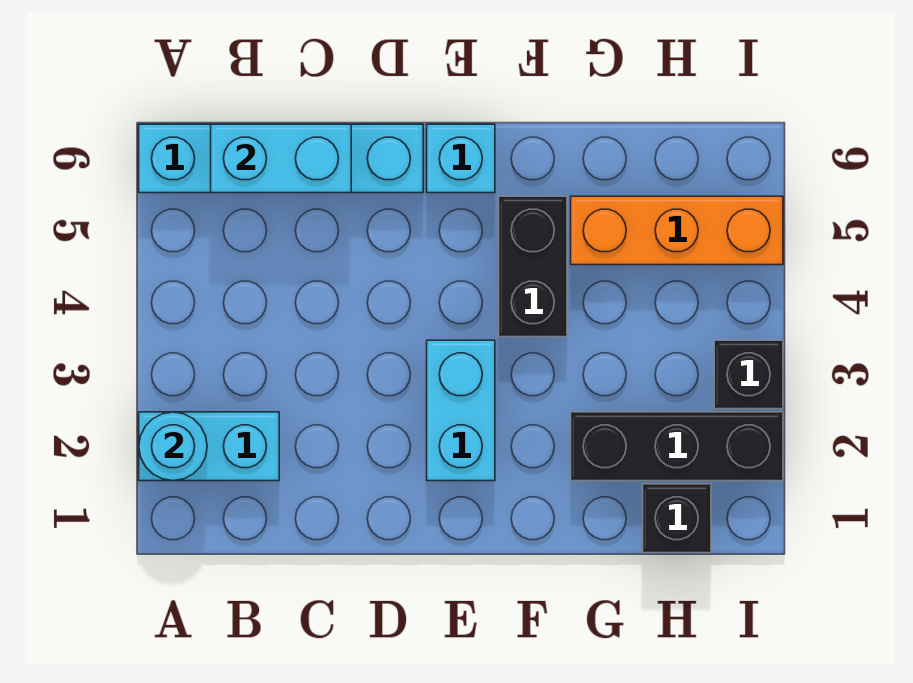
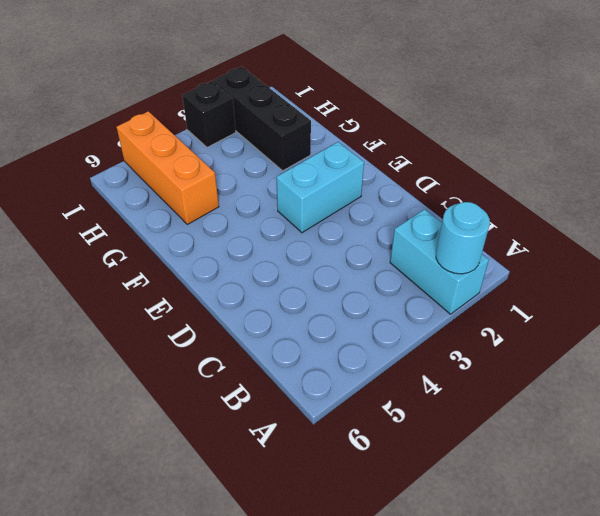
none -> cyan brick A6:D6 level 1
none -> cyan brick E6 level 1

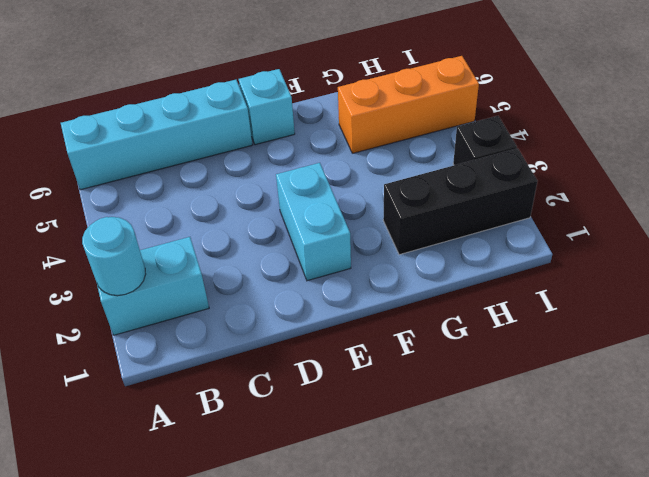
none -> black brick F4:F5 level 1
none -> black brick H1 level 1

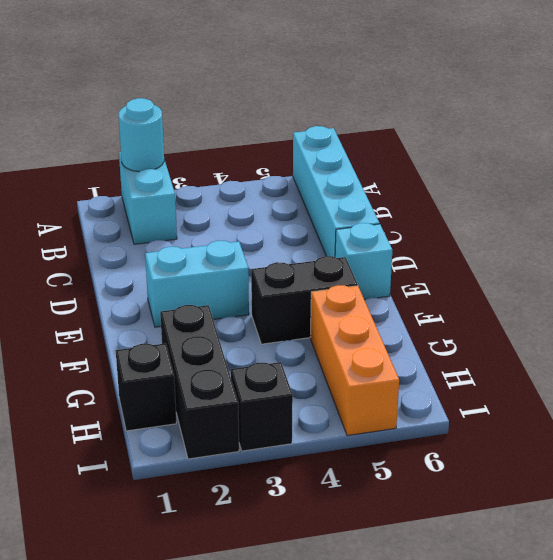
none -> cyan brick B6:C6 level 2

